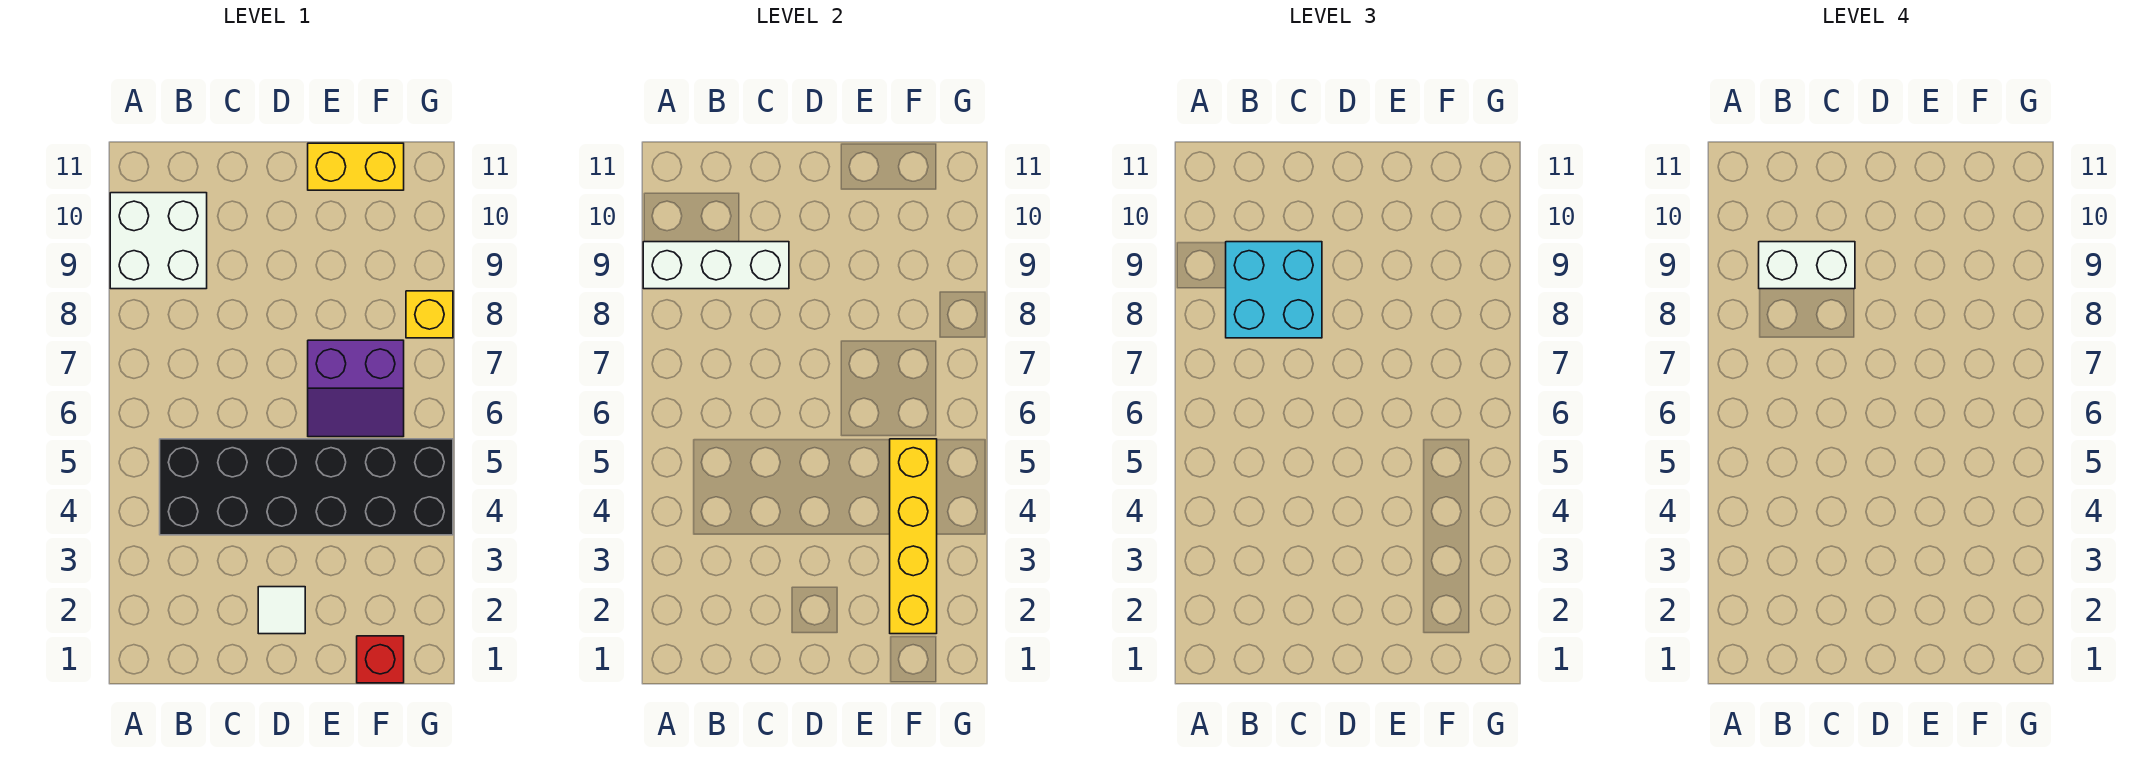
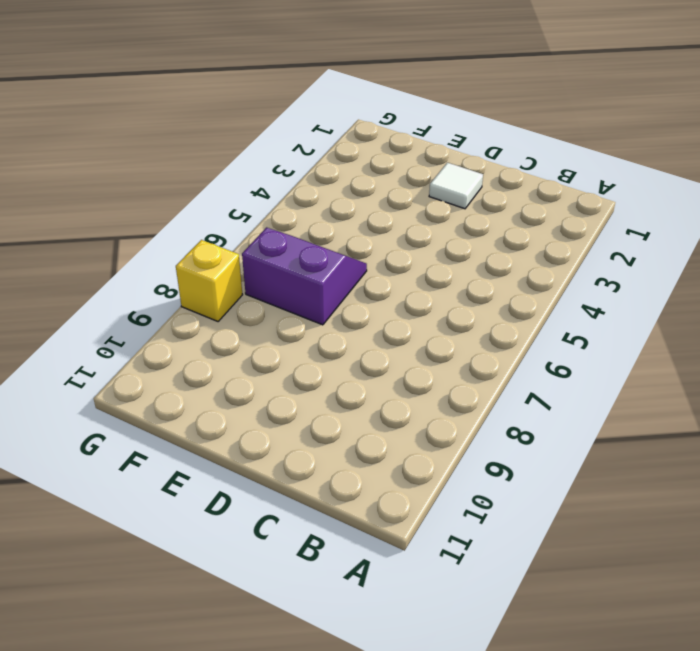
none -> white brick A9:B10 level 1
none -> black brick B4:G5 level 1

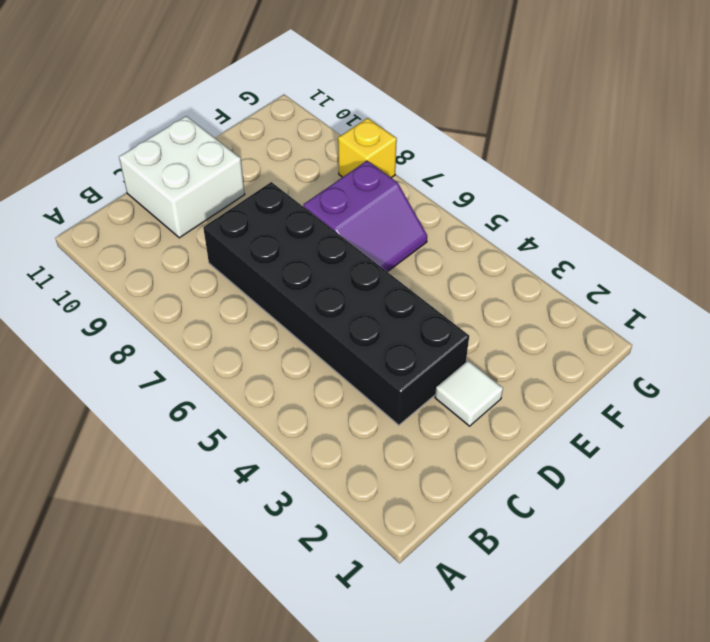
black brick C3:D8 level 1 -> black brick B4:G5 level 1
white brick C10:D11 level 1 -> white brick A9:B10 level 1
none -> yellow brick E11:F11 level 1
none -> red brick F1 level 1

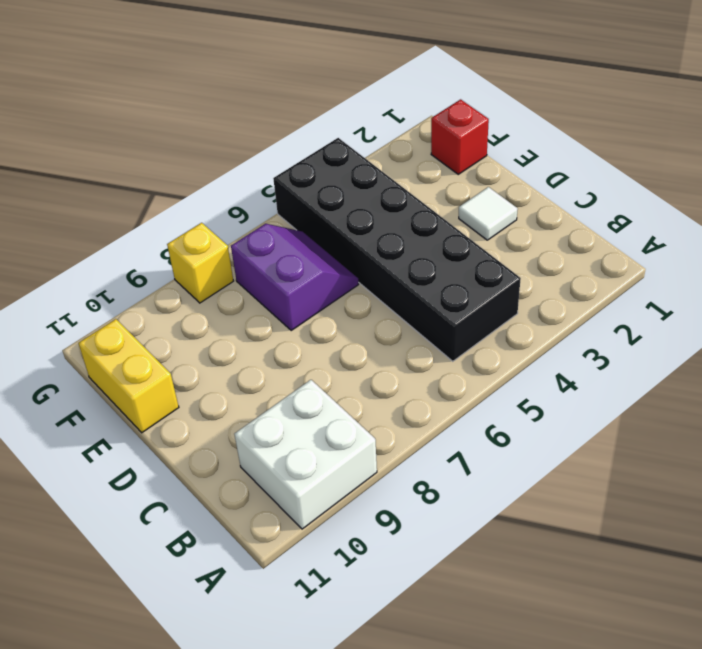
none -> white brick A9:C9 level 2
none -> yellow brick F2:F5 level 2

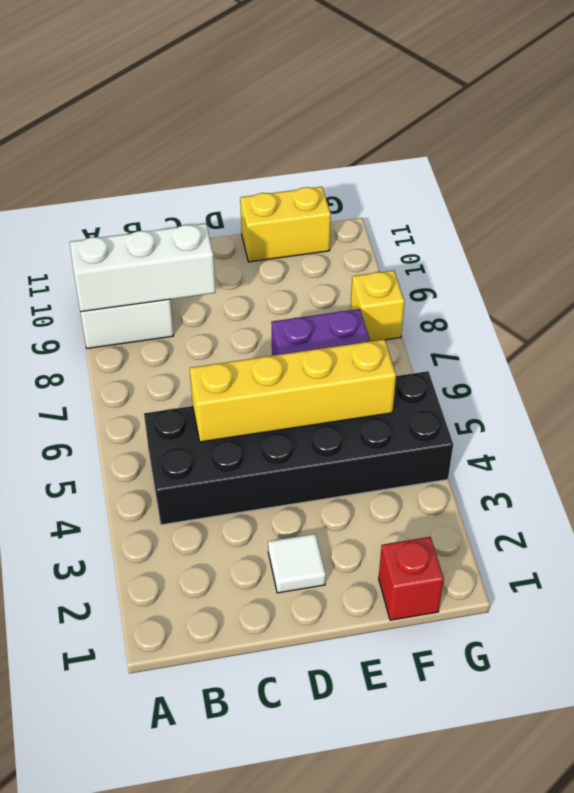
yellow brick C5:F5 level 2 -> yellow brick F2:F5 level 2
none -> cyan brick B8:C9 level 3
none -> white brick B9:C9 level 4

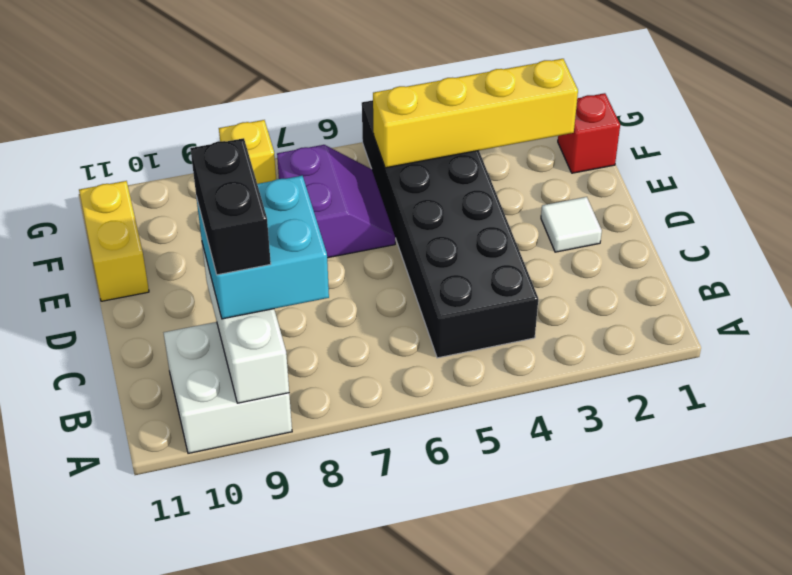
black brick B9:C9 level 4 -> white brick B9:C9 level 4

